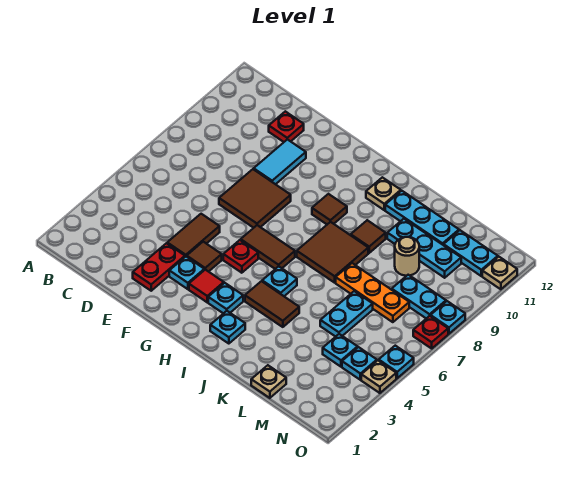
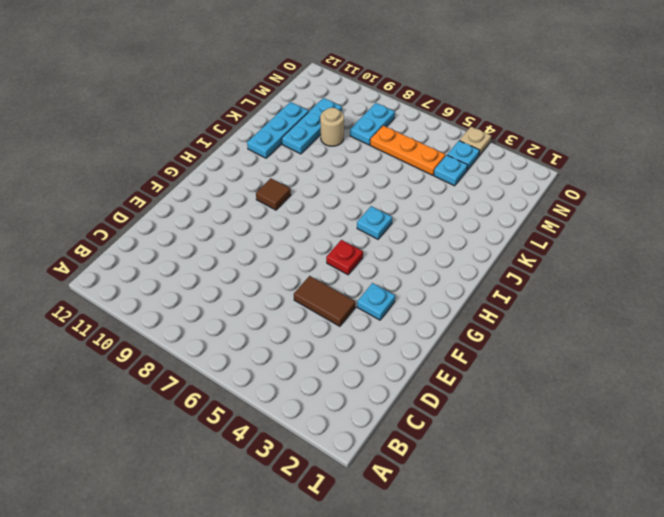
orange plate M5:M7 level 1 -> orange plate K7:M7 level 1
none -> red plate D11 level 1
none -> red plate E2:E3 level 1
none -> brown tile E7:F8 level 1
none -> cyan tile E9:E10 level 1

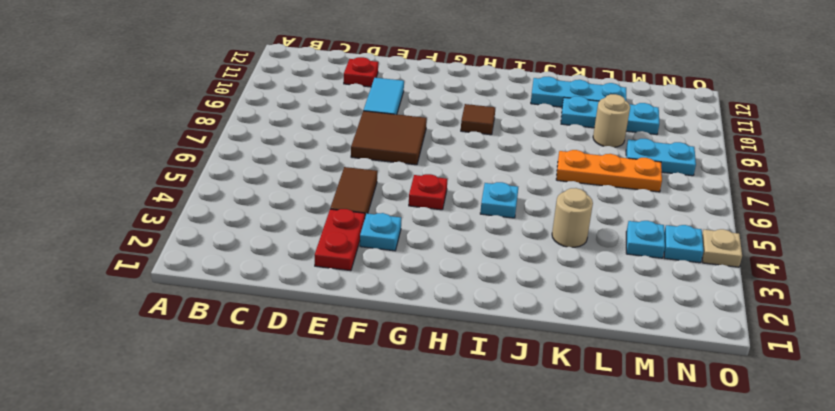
tan round brick K4 level 1 -> none
none -> brown tile F4 level 1
none -> red tile G3 level 1
none -> brown tile G6:H6 level 1
none -> cyan plate H3 level 1

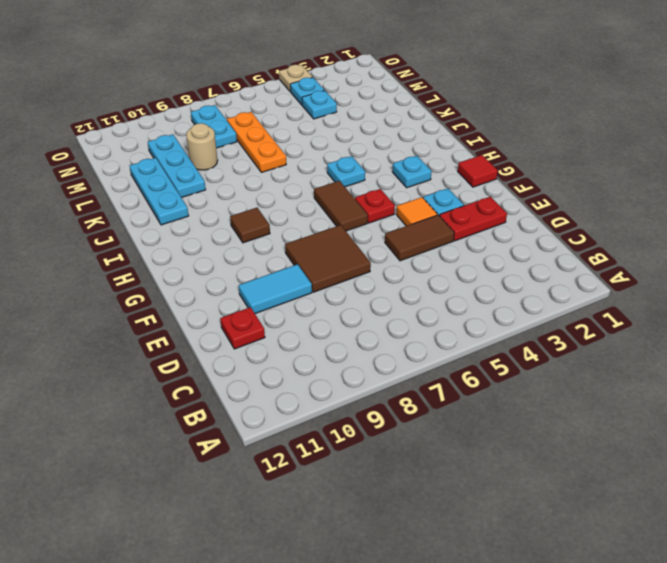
orange tile F4 level 1 -> brown tile F4 level 1
red tile G1 level 1 -> red tile G3 level 1
none -> cyan plate I2 level 1
none -> brown tile I4:J4 level 1
none -> brown tile I7:J8 level 1
none -> tan plate I11 level 1

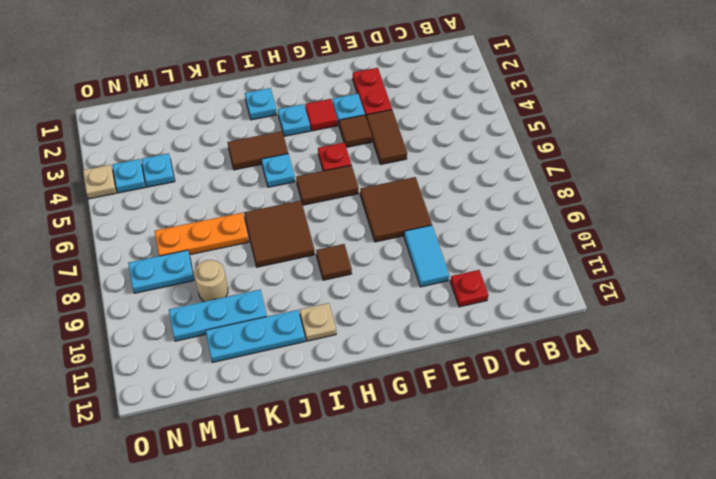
none -> brown tile J9 level 1
none -> tan plate L1 level 1
none -> cyan plate L5:L6 level 1
none -> cyan plate M11:N11 level 1

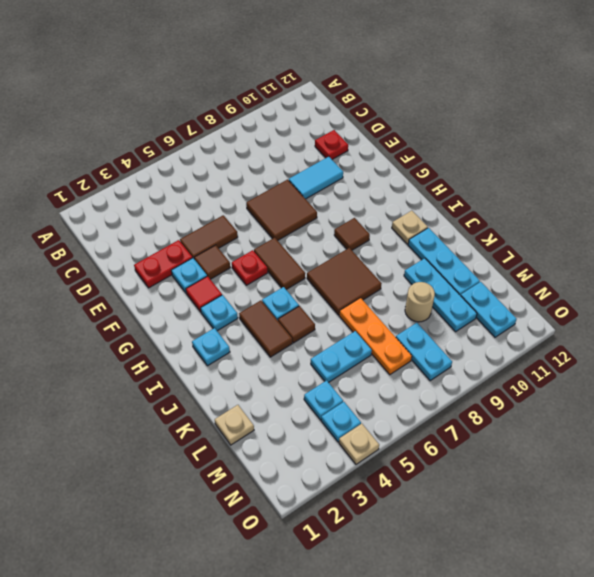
brown tile J5 level 1 -> brown tile J9 level 1
none -> cyan plate O5 level 1
none -> red plate O7 level 1
none -> cyan plate O8 level 1
none -> tan plate O11 level 1

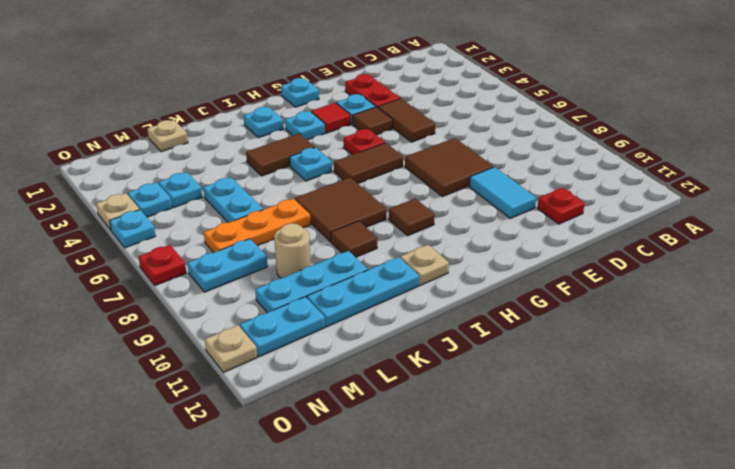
cyan plate G1 level 1 -> cyan plate O8 level 1

